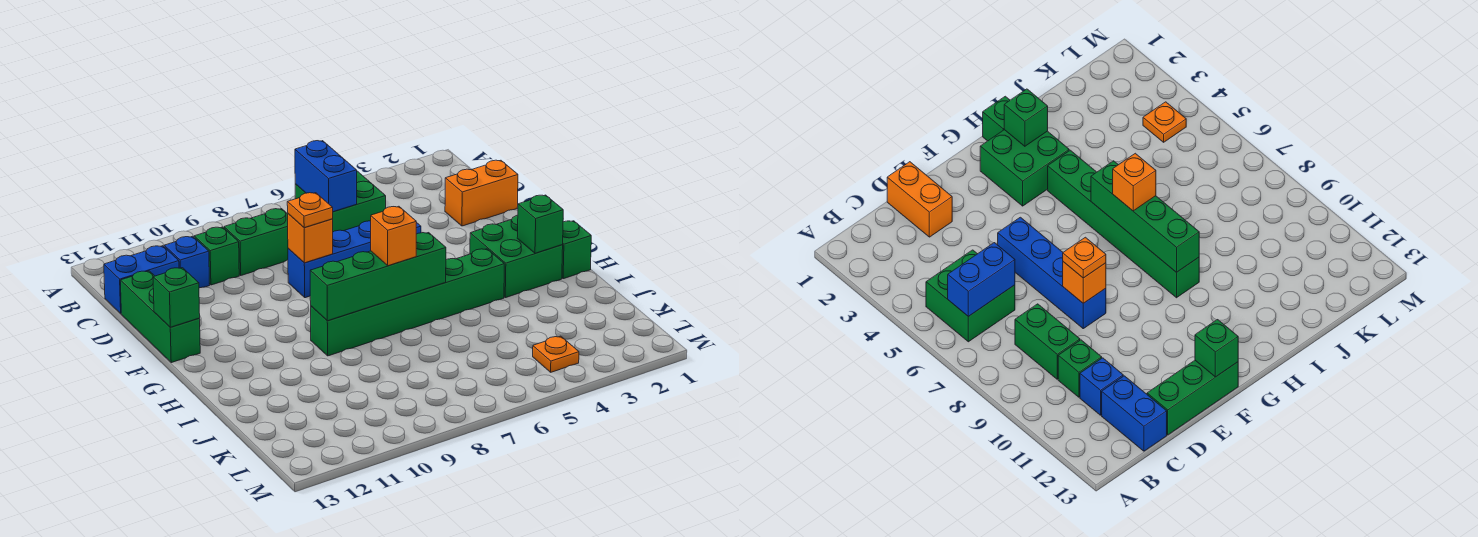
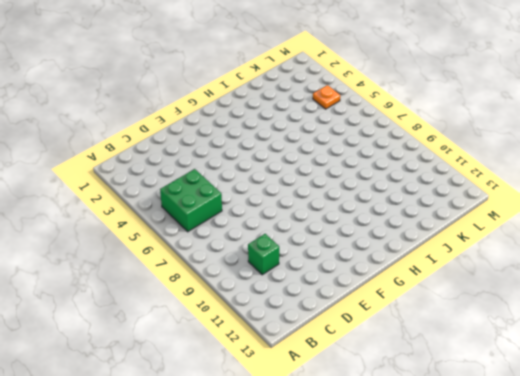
none -> green brick C8:C9 level 1
none -> blue brick C11 level 1
none -> blue brick C12:C13 level 1

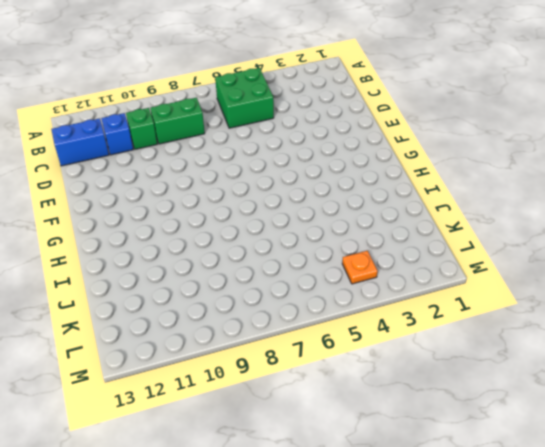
none -> orange brick D1:D2 level 1
none -> green brick D13:F13 level 1
none -> blue brick E5:E8 level 1

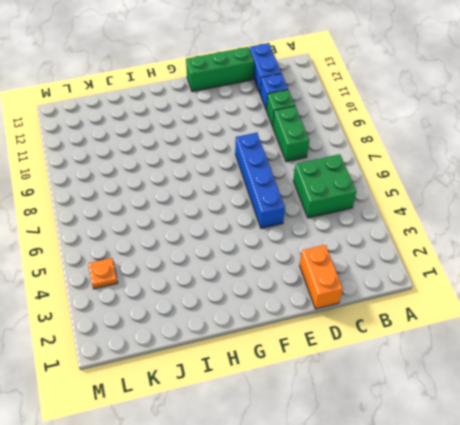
none -> green brick G2:H3 level 1
none -> green brick H1 level 1
none -> green brick H4:H9 level 1

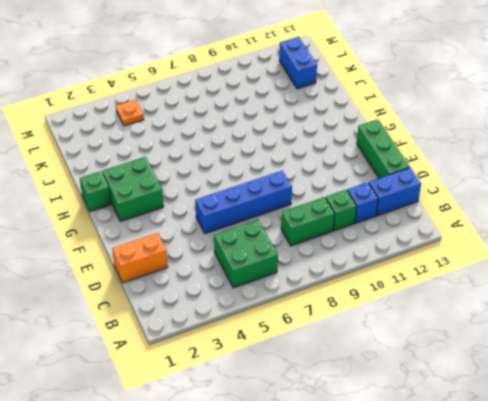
blue brick K12:L12 level 1 -> blue brick B6:C6 level 2
none -> green brick H4:H9 level 1
none -> orange brick E8 level 2
none -> green brick F13 level 2

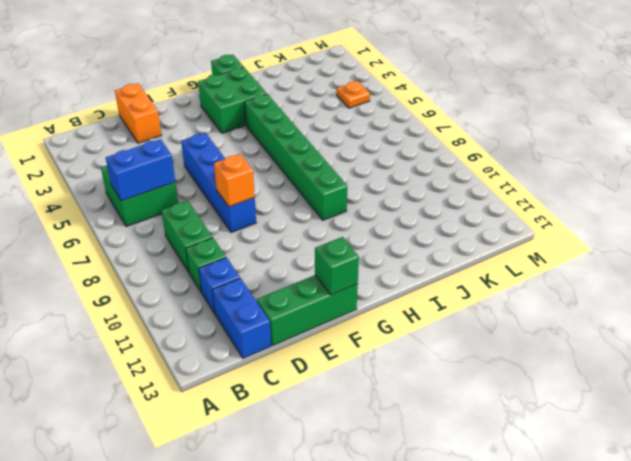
none -> green brick H2 level 2
none -> green brick H6:H9 level 2
none -> orange plate E8 level 3

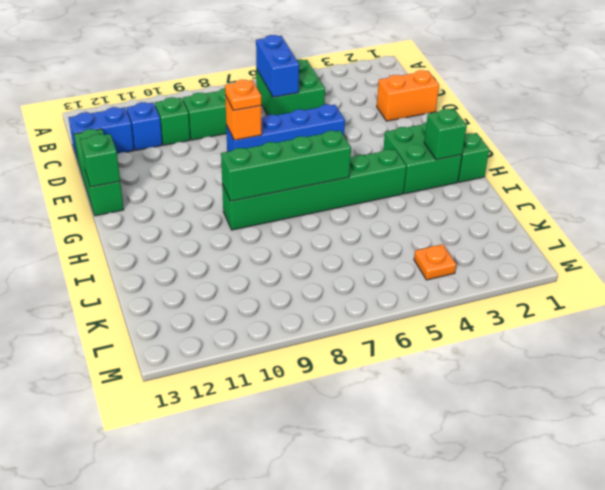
none -> orange brick H7 level 3

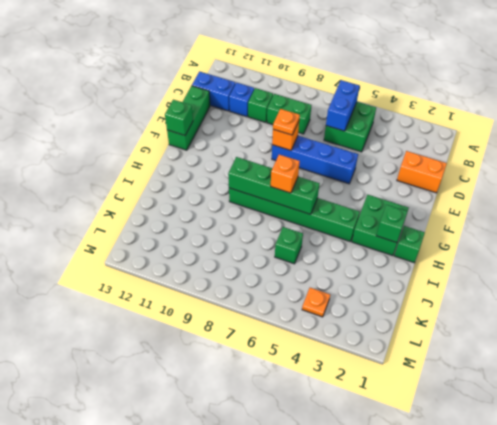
green brick J6 level 1 -> none

